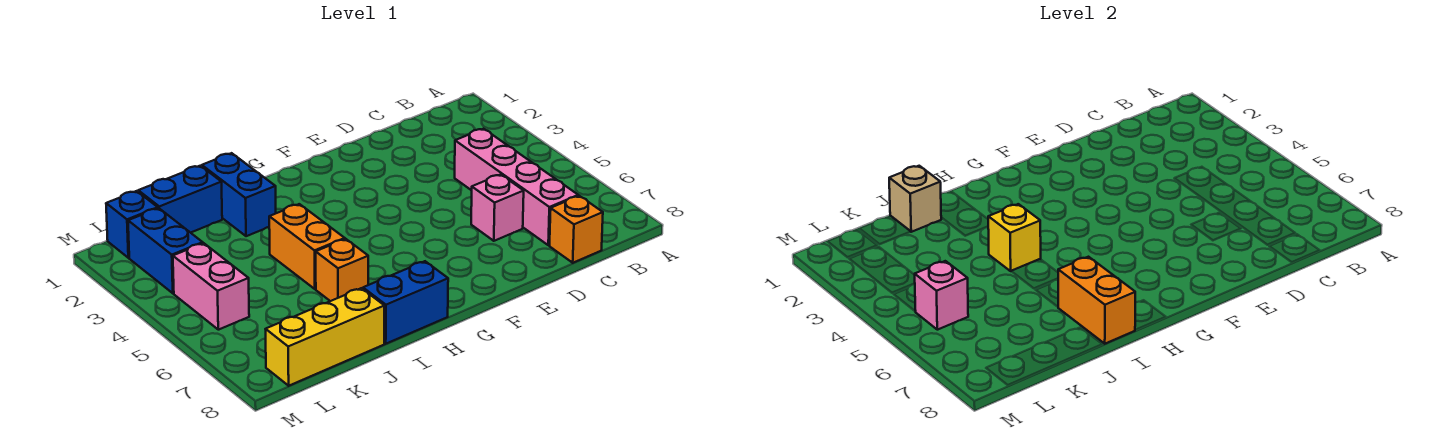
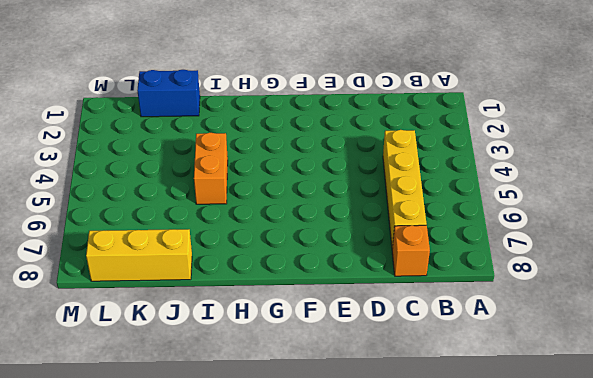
yellow brick C4:C7 level 1 -> pink brick C4:C7 level 1
none -> pink brick D6 level 1
none -> blue brick H8:I8 level 1
none -> blue brick I1:I2 level 1

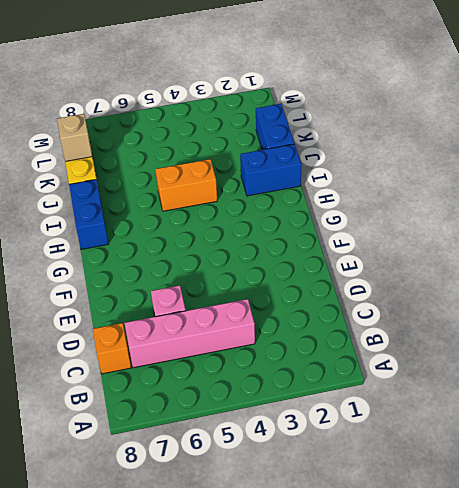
tan brick K8 level 2 -> tan brick J1 level 2
none -> orange brick I6 level 1
none -> blue brick L1 level 1
none -> blue brick L2:L3 level 1

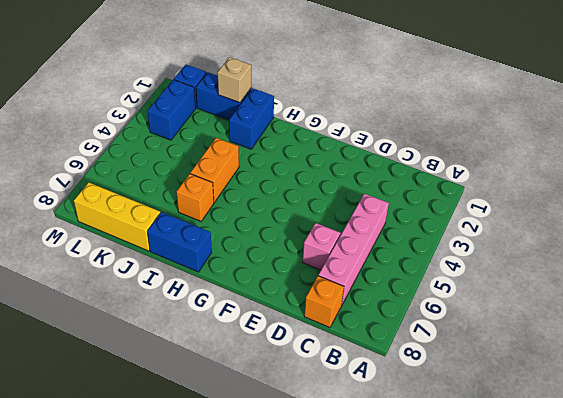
none -> pink brick L4:L5 level 1
none -> yellow brick I4 level 2
none -> orange brick I7:I8 level 2

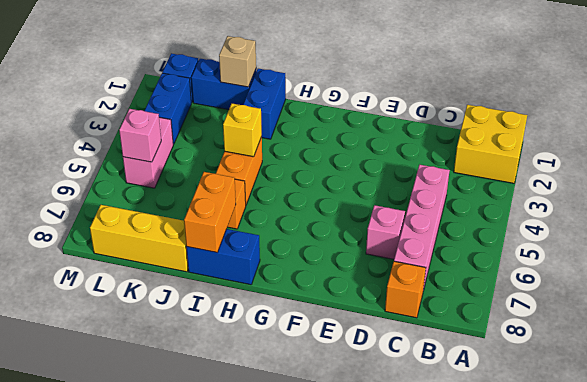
yellow brick A1:B2 level 1 -> none

